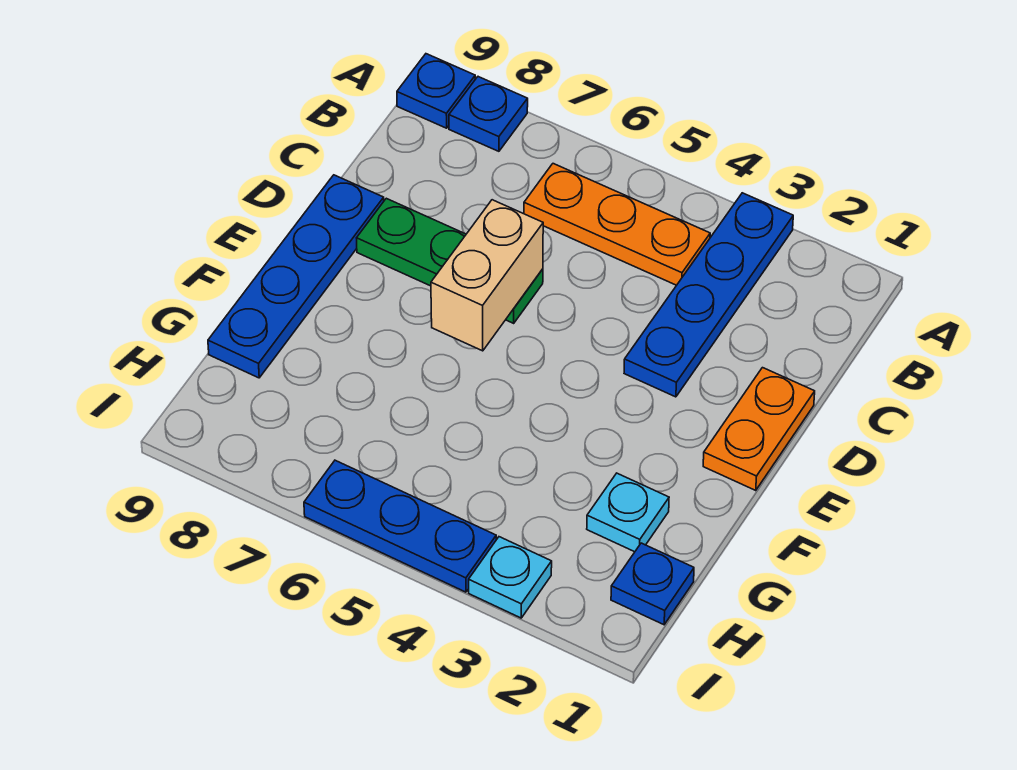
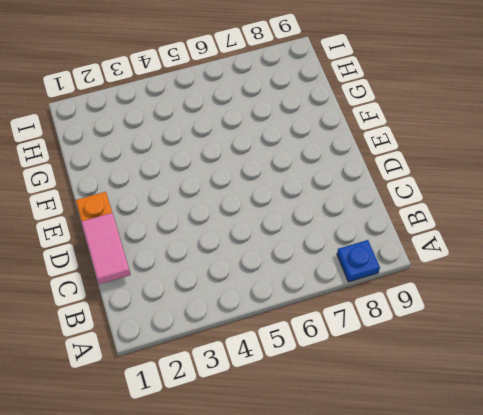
pink tile C1:D1 level 2 -> none
none -> blue plate A3:D3 level 1
none -> blue plate A9 level 1
none -> orange plate B4:B6 level 1

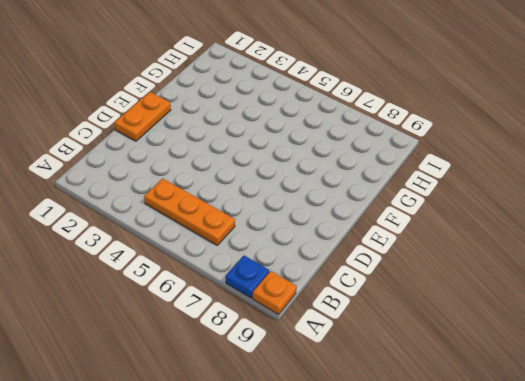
orange plate A9 level 1 -> blue plate A9 level 1
none -> blue plate A3:D3 level 1
none -> green plate D6:D8 level 1
none -> blue plate D9:G9 level 1

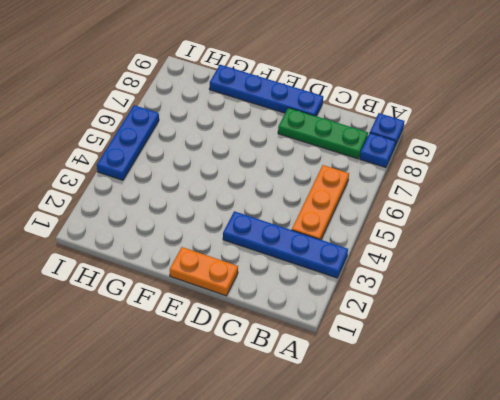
green plate B8:D8 level 1 -> green plate D6:D8 level 1
none -> cyan plate G2 level 1
none -> blue plate H1 level 1
none -> cyan plate I3 level 1

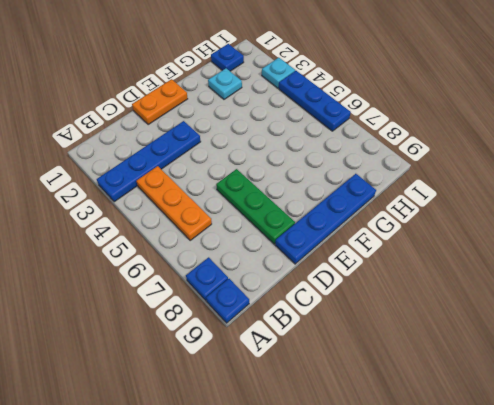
none -> tan brick D6:E6 level 2

